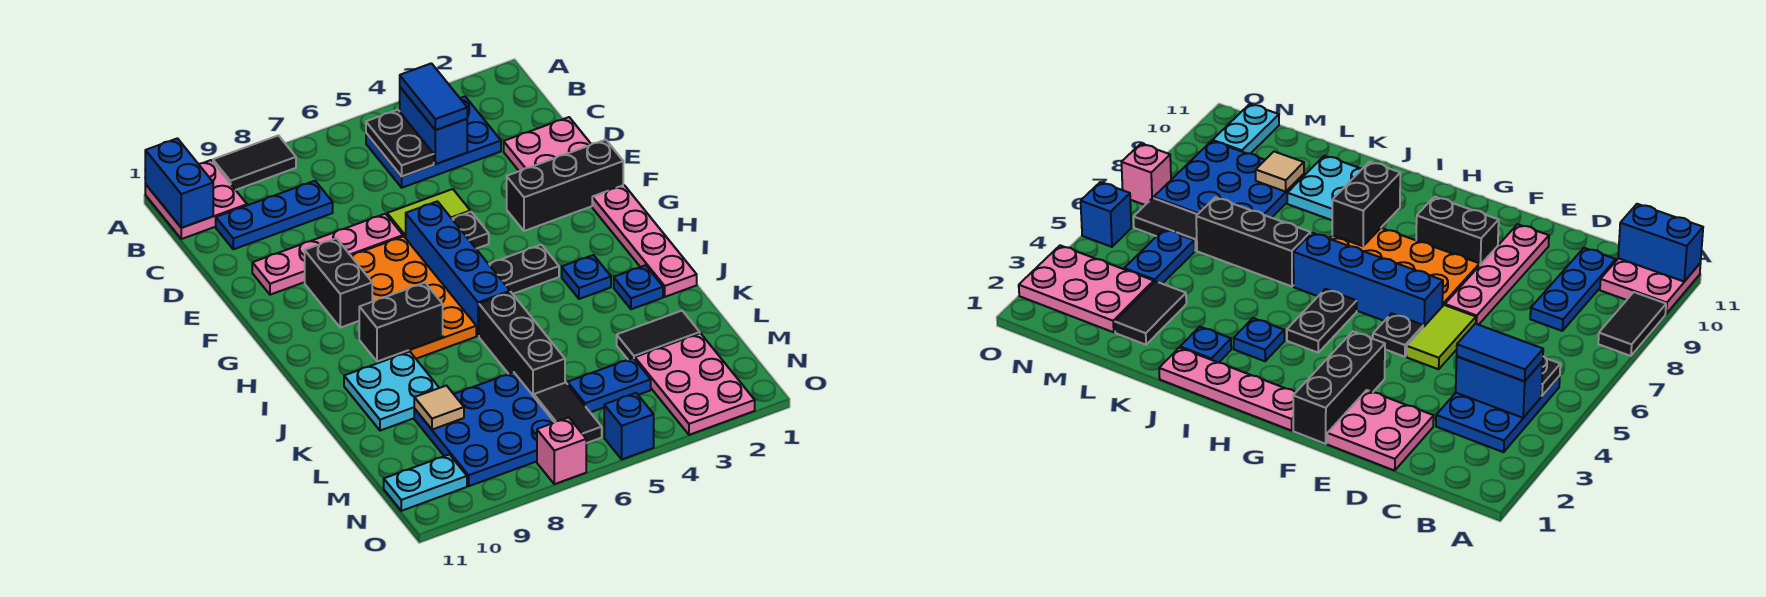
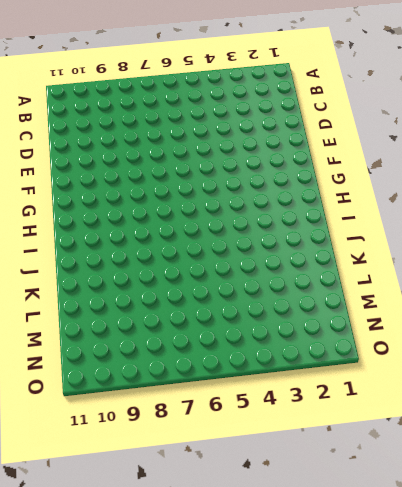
none -> black tile A8:A9 level 1
none -> pink plate A10:B11 level 1
none -> blue plate B3:C5 level 1
none -> blue plate C8:C10 level 1

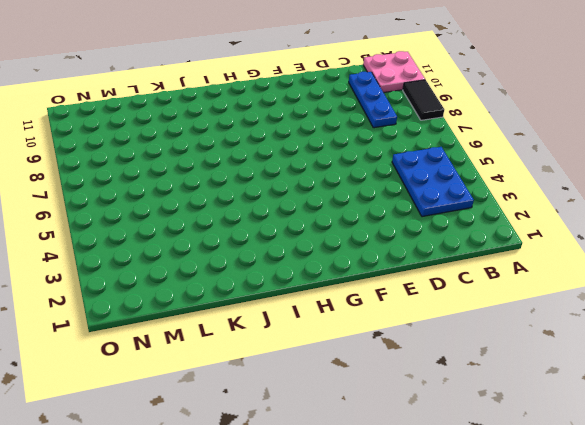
none -> pink plate D1:E2 level 1
none -> lime tile E5:E6 level 1
none -> pink plate E7:E10 level 1
none -> black brick F1:F3 level 1

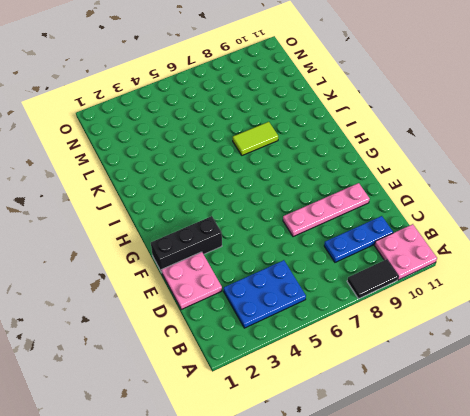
lime tile J7:J8 level 1 -> lime tile E5:E6 level 1
none -> black plate F5 level 1
none -> blue brick F6:I6 level 1
none -> orange plate F7:I8 level 1
none -> black brick F9:G9 level 1

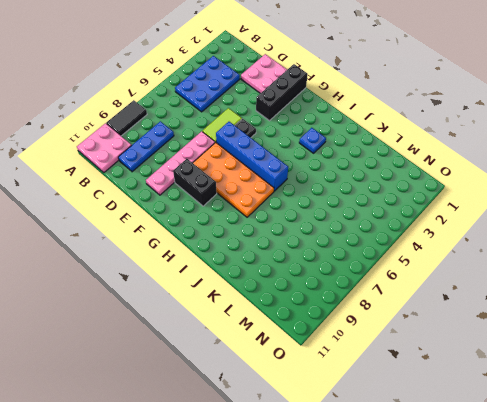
none -> pink plate G1:J1 level 1
none -> black plate H4:H5 level 1
none -> blue plate J2 level 1
none -> black brick J6:L6 level 1

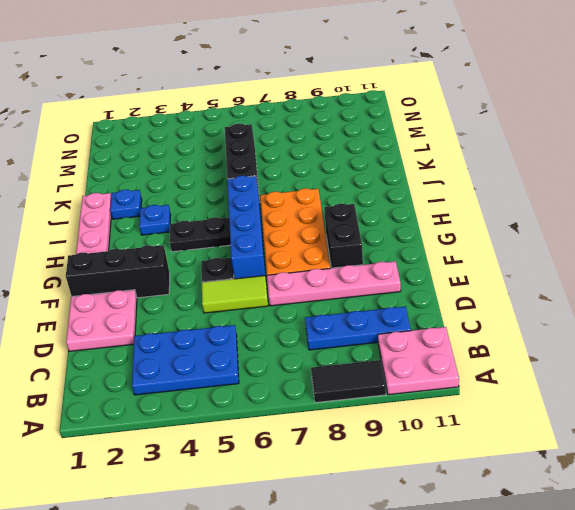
none -> cyan plate J9:K10 level 1
none -> black tile L2:L3 level 1
none -> blue plate L7:N9 level 1
none -> pink plate M2:O3 level 1

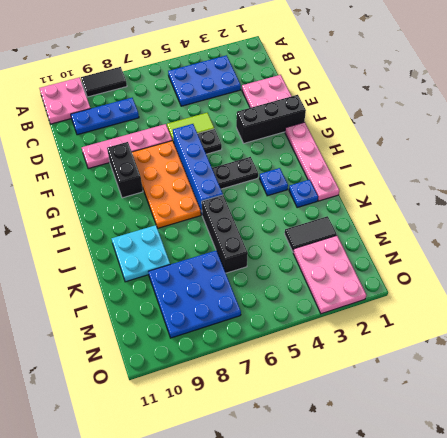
none -> blue plate M4:M5 level 1
none -> black tile M6:N6 level 1
none -> cyan plate N10:N11 level 1
none -> blue brick O5 level 1

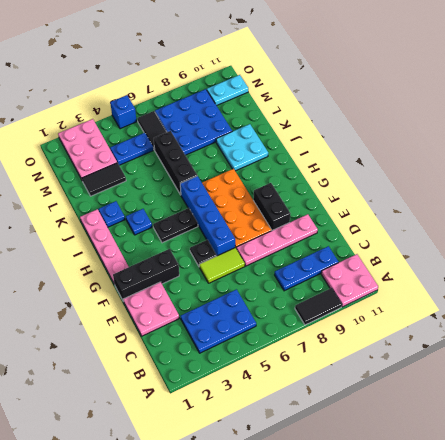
none -> pink brick O7 level 1
none -> blue brick A11:B11 level 2
none -> blue brick B4:C4 level 2
none -> black plate B5:C5 level 2

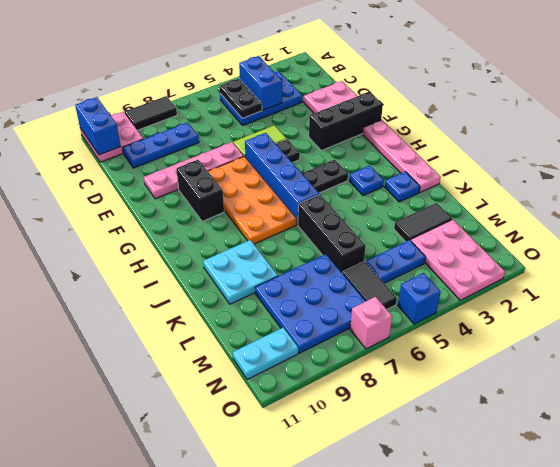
none -> black brick I8:I9 level 2
none -> tan tile L9 level 2
none -> blue tile B4:C4 level 3

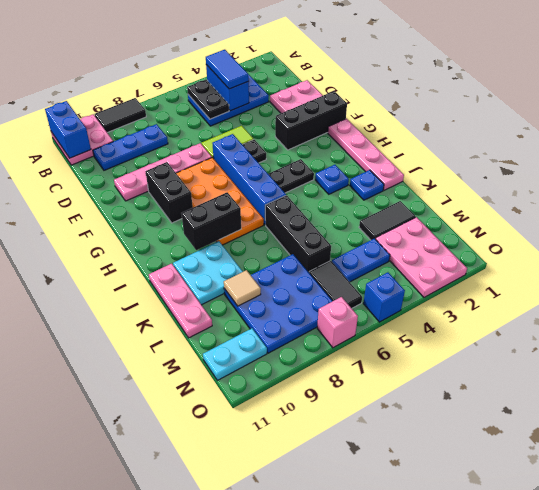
pink plate J11:L11 level 1 -> none

